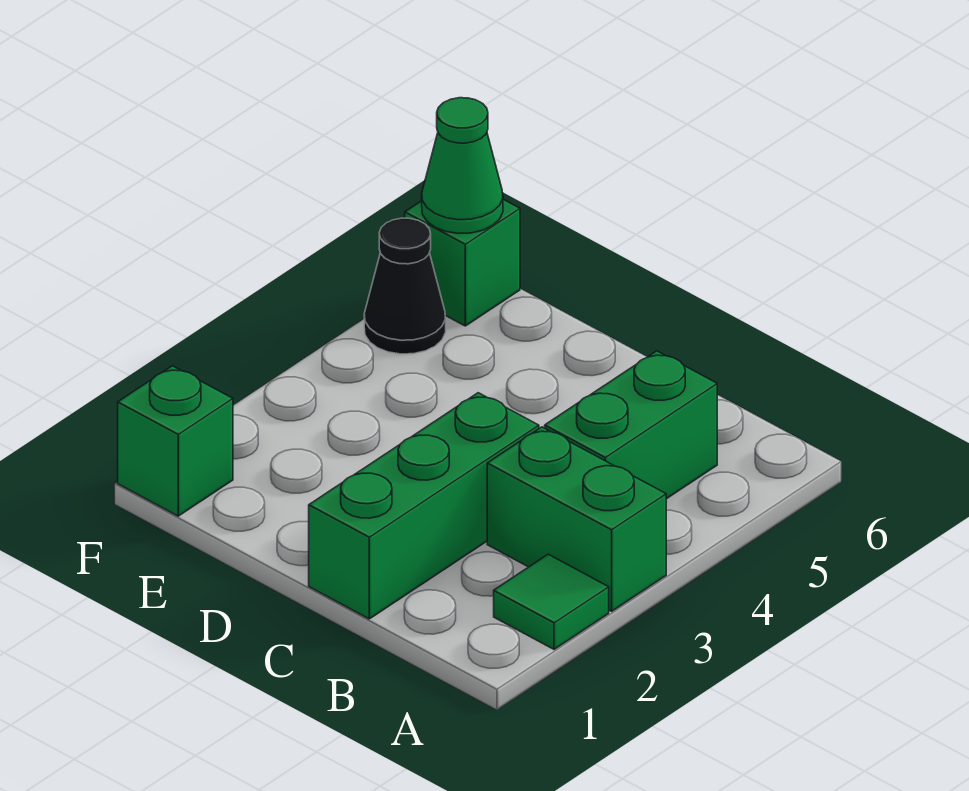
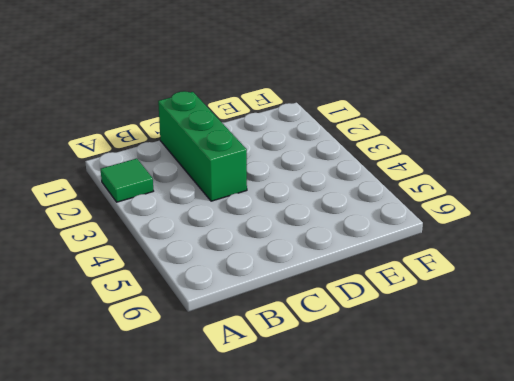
none -> green brick A3:B3 level 1
none -> green brick B4:B5 level 1

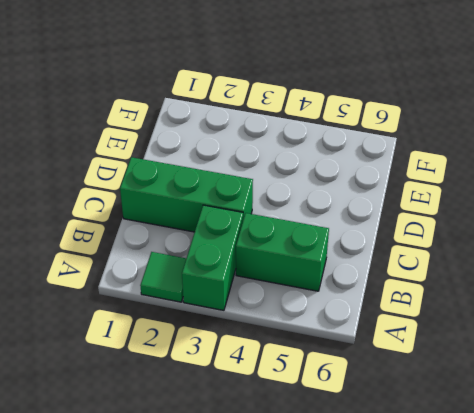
none -> green brick F1 level 1
none -> black cone F5 level 1

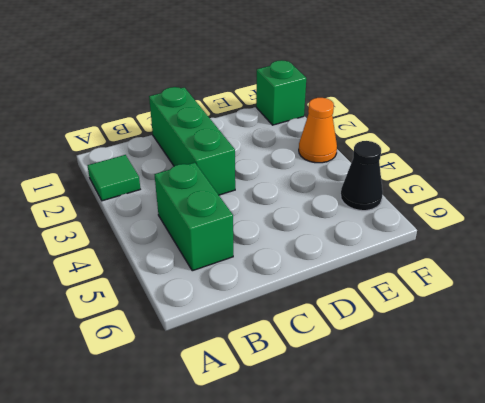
orange cone F3 level 1 -> none
none -> green brick A3:B3 level 1
none -> green brick F6 level 1

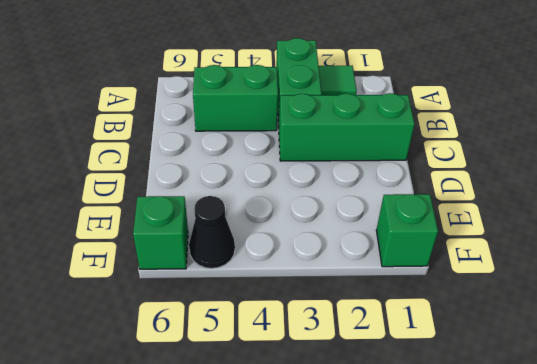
none -> green cone F6 level 2

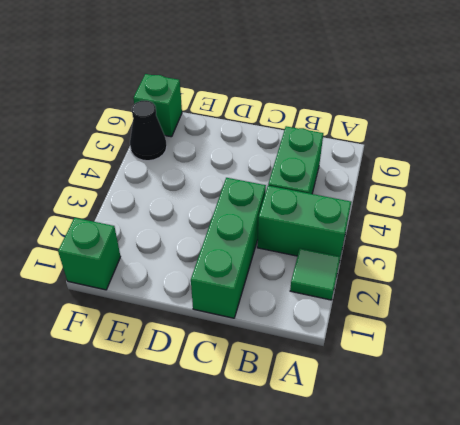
none -> green cone F6 level 2

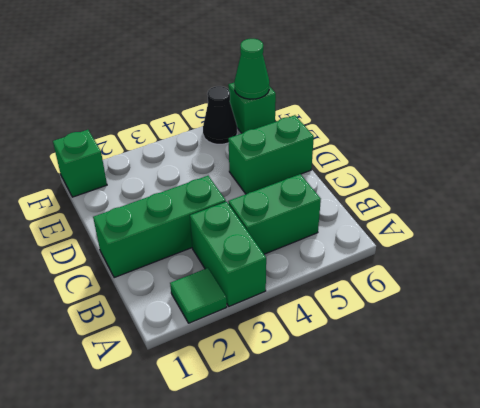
green brick D5:D6 level 1 -> none

